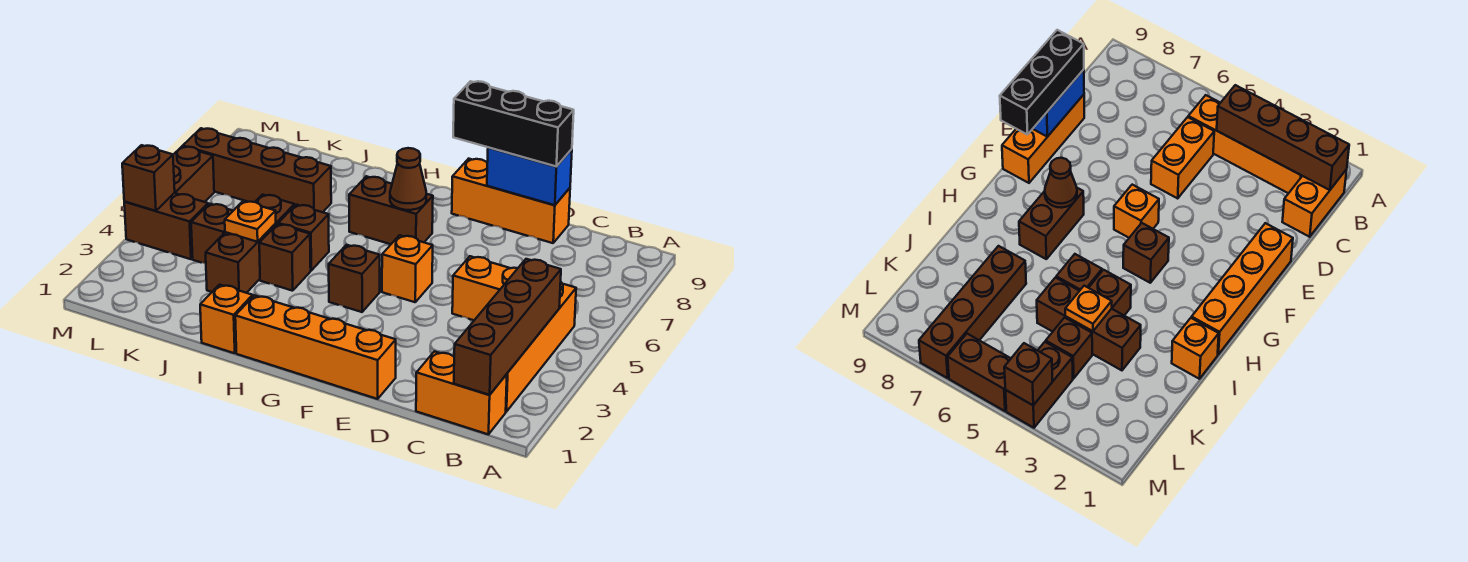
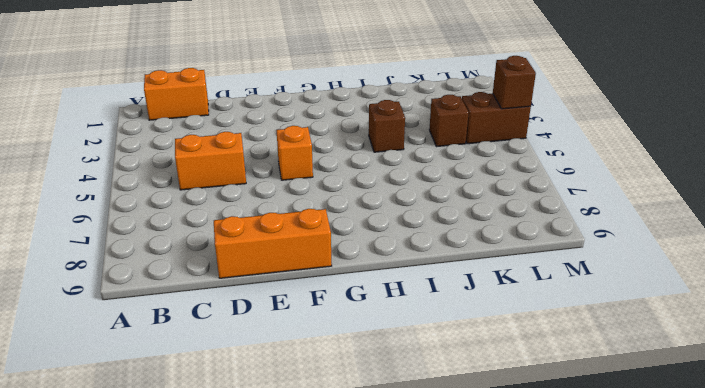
none -> orange brick B2:B5 level 1
none -> orange brick E1:H1 level 1
none -> brown brick G4 level 1

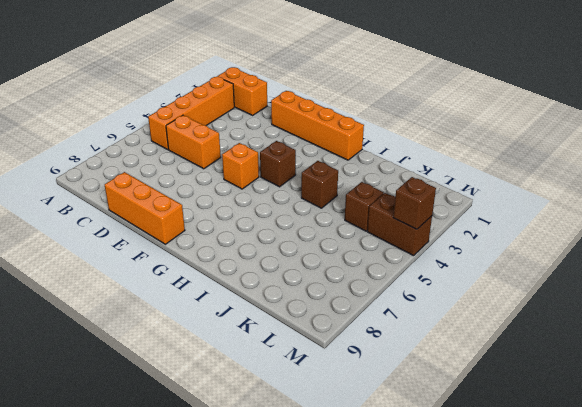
none -> brown brick G7:H7 level 1
none -> orange brick I1 level 1
none -> brown brick I5 level 1

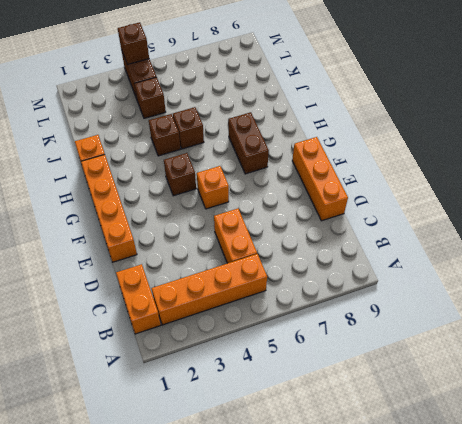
none -> brown brick J3:J5 level 1
none -> brown brick J7:M7 level 1
none -> brown brick M5:M6 level 1

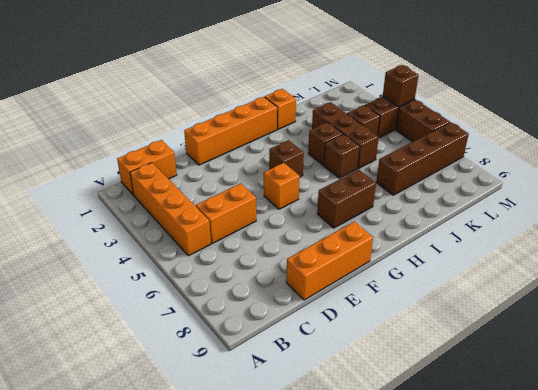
none -> brown brick B1:B4 level 2
none -> blue brick D9:E9 level 2
none -> brown cone G7 level 2

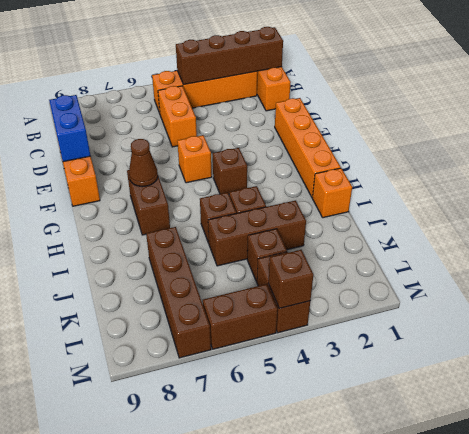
none -> orange plate J4 level 2
none -> black brick D9:F9 level 3

